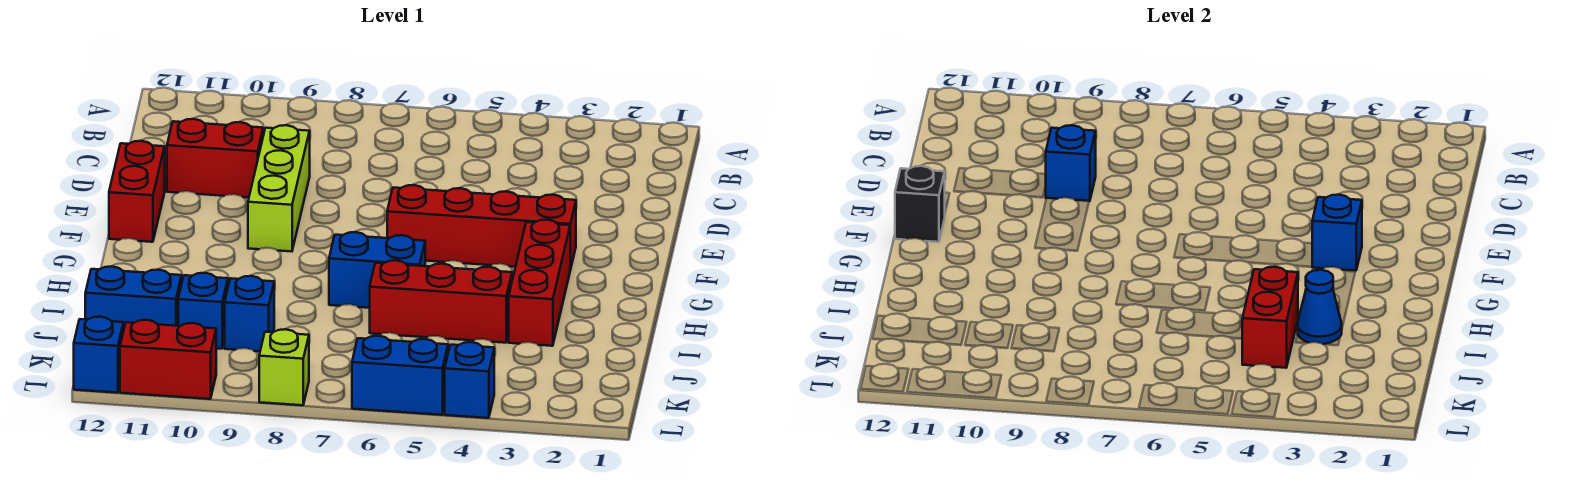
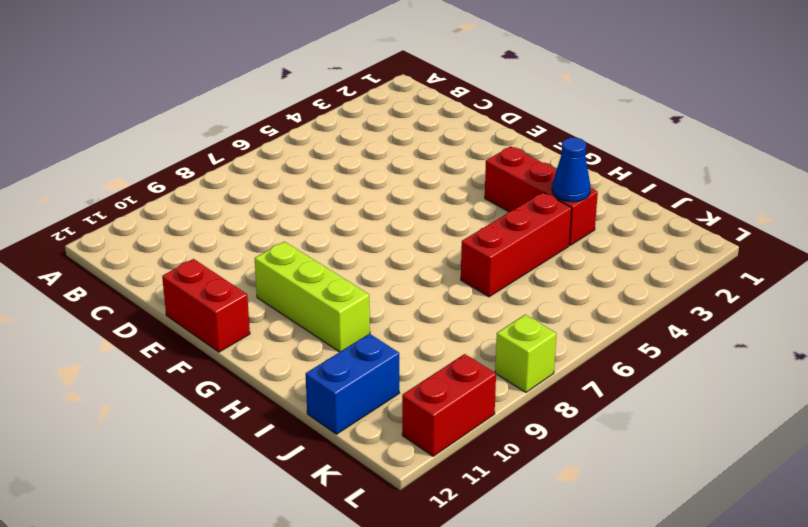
lime brick F10:H10 level 1 -> lime brick D9:F9 level 1
none -> red brick D10:D11 level 1
none -> red brick F3:F6 level 1
none -> blue brick H6:H7 level 1

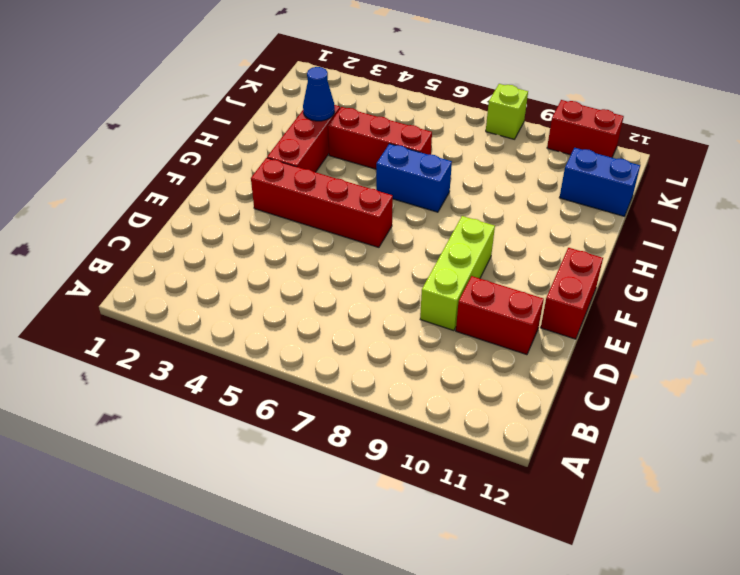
none -> blue brick J9 level 1
none -> blue brick J10 level 1
none -> blue brick L4 level 1

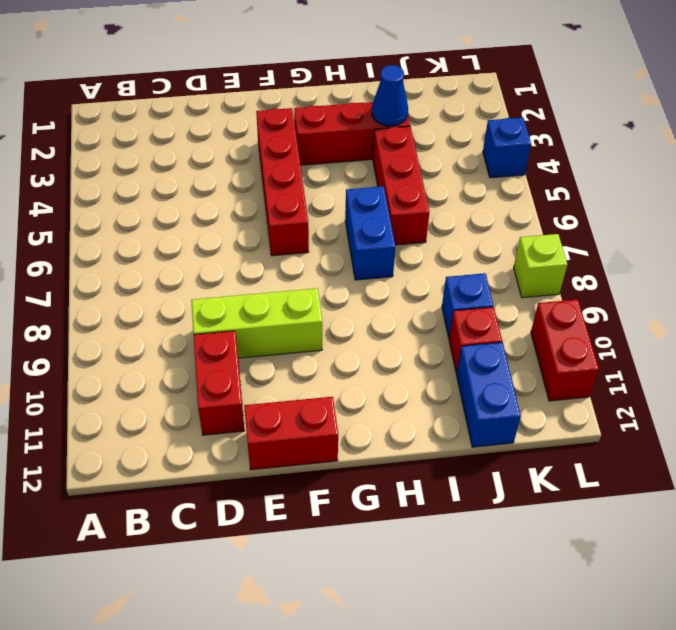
red brick J10 level 1 -> blue brick J10 level 1
none -> blue brick L5:L6 level 1
none -> blue brick L12 level 1
none -> blue brick D9 level 2

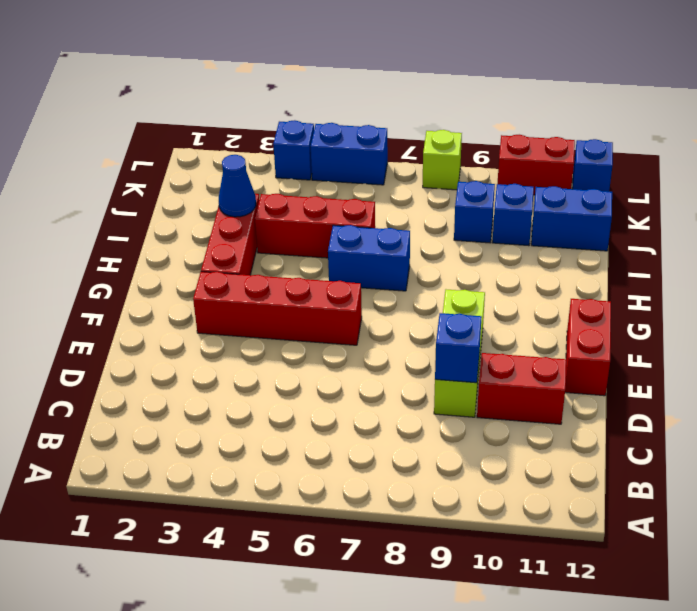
none -> blue brick F3 level 2
none -> black brick F12 level 2
none -> red brick I4:J4 level 2

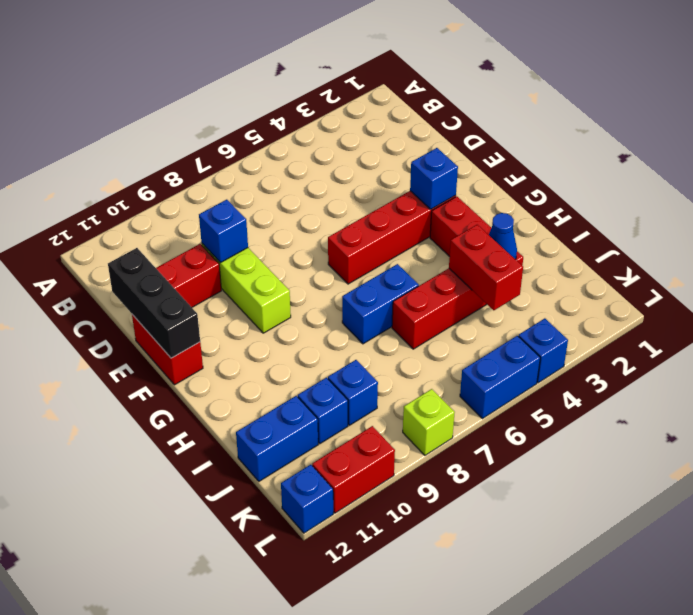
black brick D12:F12 level 2 -> black brick F12 level 2

